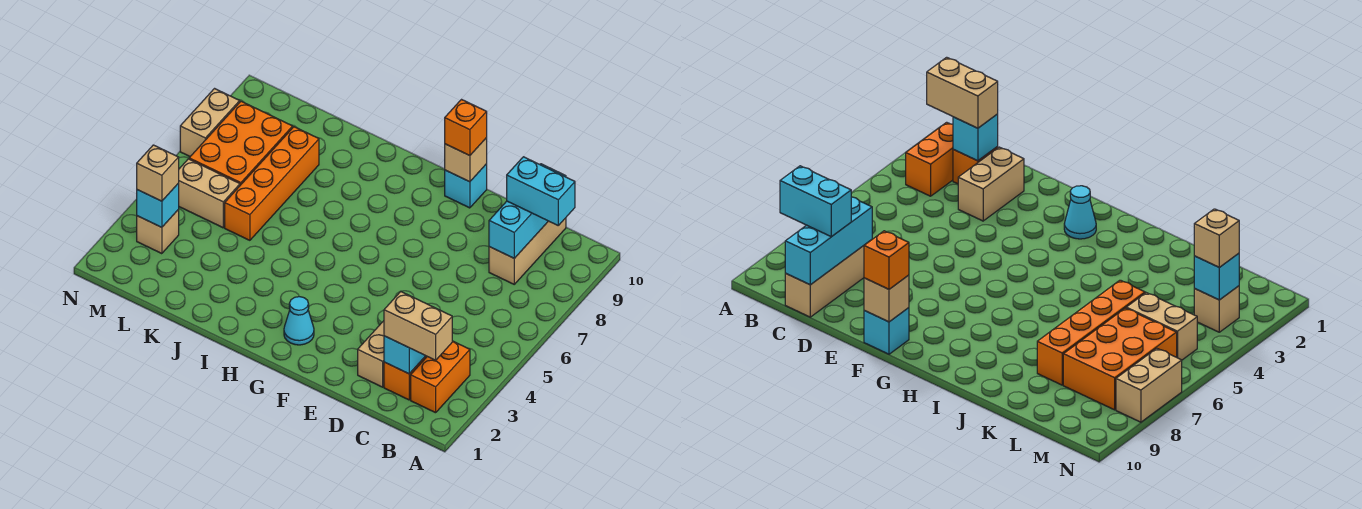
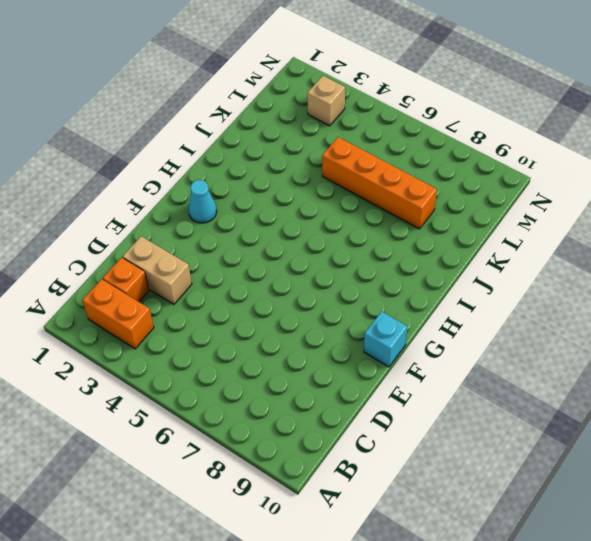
none -> tan brick C8:C10 level 1
none -> tan brick L5:M5 level 1
none -> orange brick L6:M8 level 1

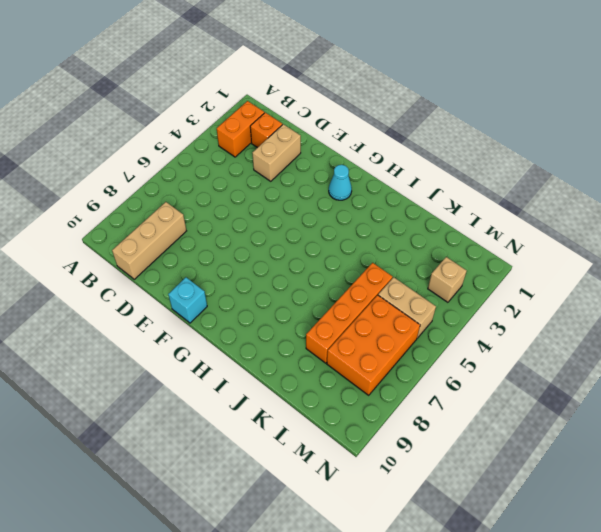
none -> tan brick N7:N8 level 1
none -> cyan brick C2 level 2
none -> cyan brick C8:C10 level 2

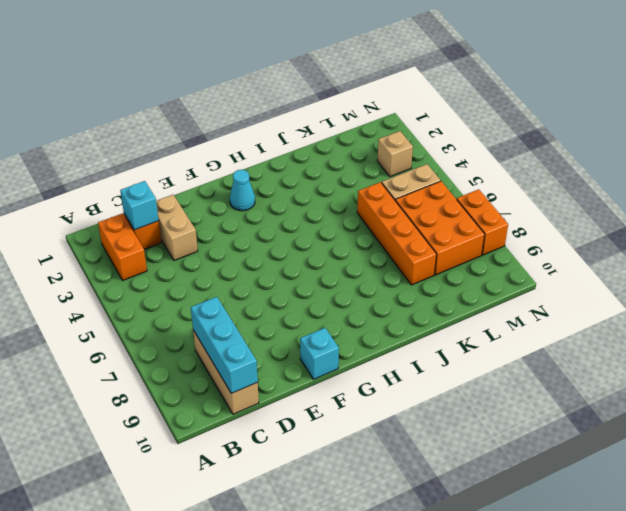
orange brick N7:N8 level 1 -> tan brick N7:N8 level 1
none -> tan brick F10 level 2
none -> cyan brick M3 level 2
none -> tan brick B2:C2 level 3

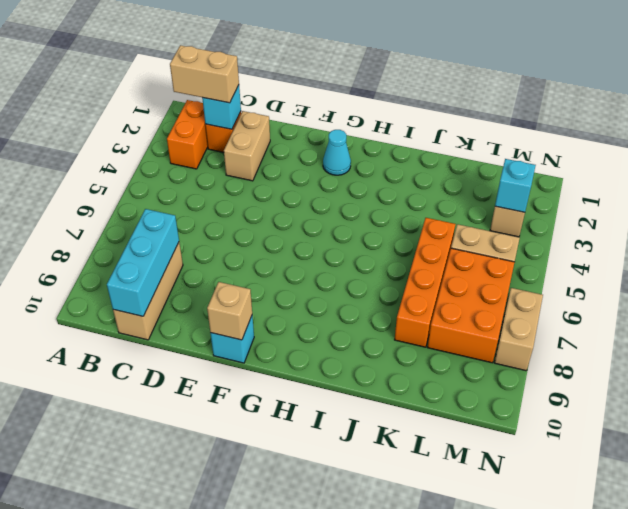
none -> cyan brick B9:C9 level 3
none -> orange brick F10 level 3
none -> tan brick M3 level 3

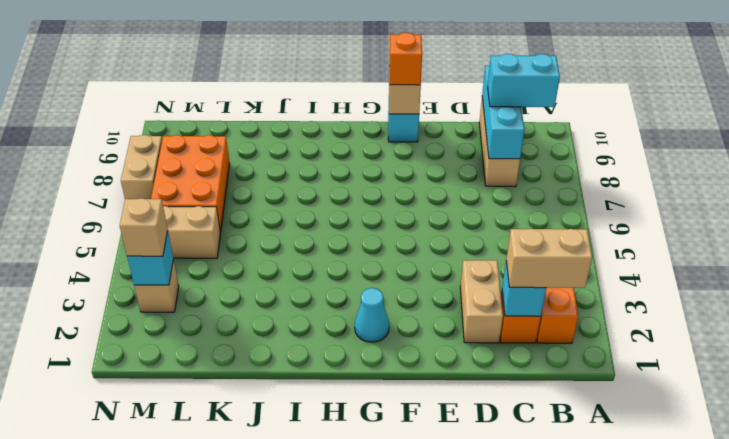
none -> orange brick K5:K8 level 1

